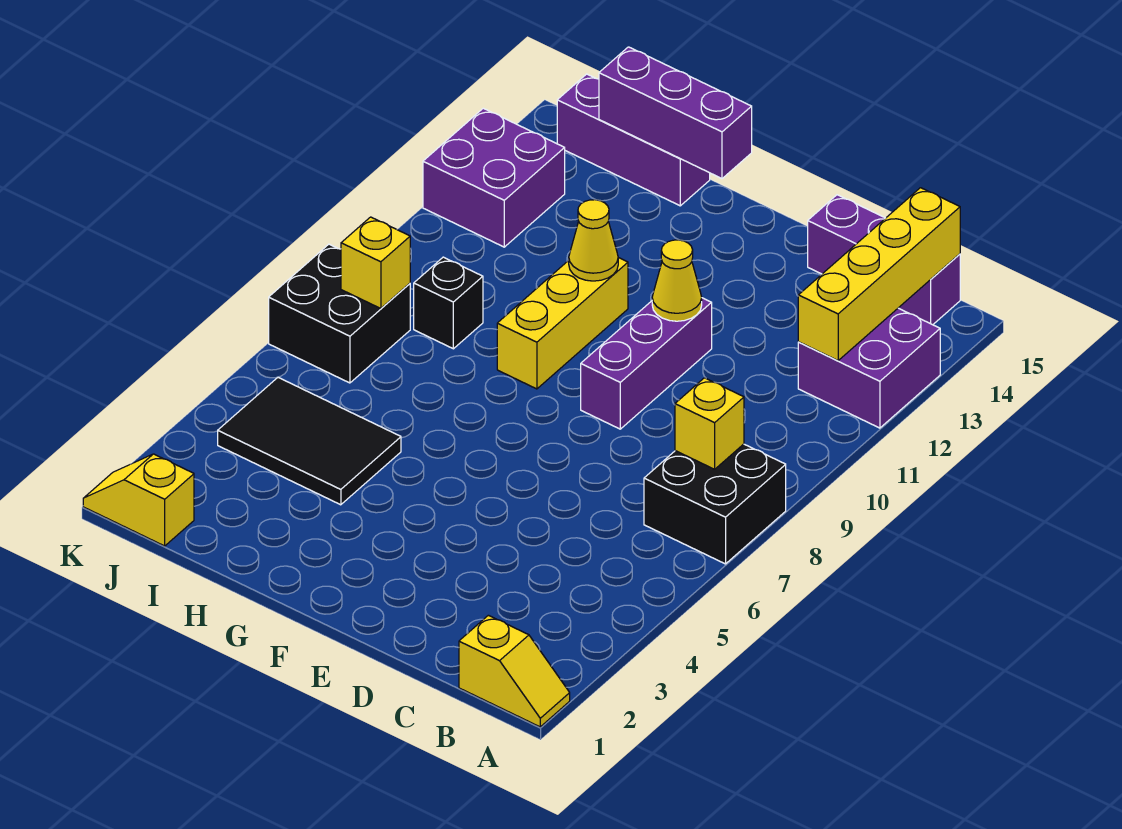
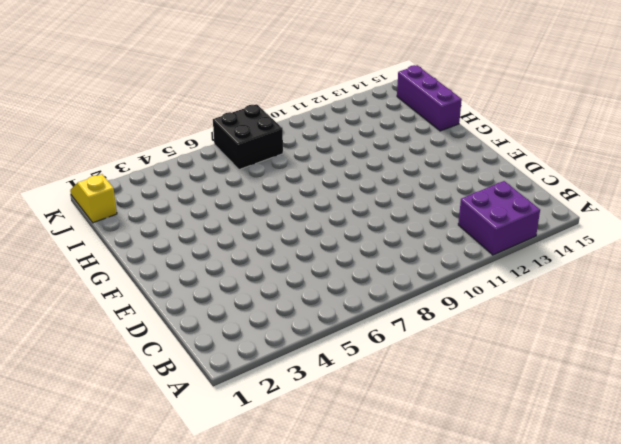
none -> yellow slope A1:B1 level 1 top B
none -> black brick A7:B8 level 1
none -> purple brick B15:D15 level 1

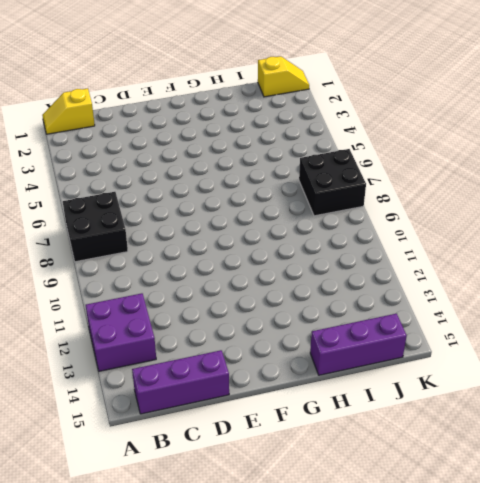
none -> purple brick E9:E11 level 1
none -> yellow brick G9:G11 level 1
none -> black tile H4:J5 level 1

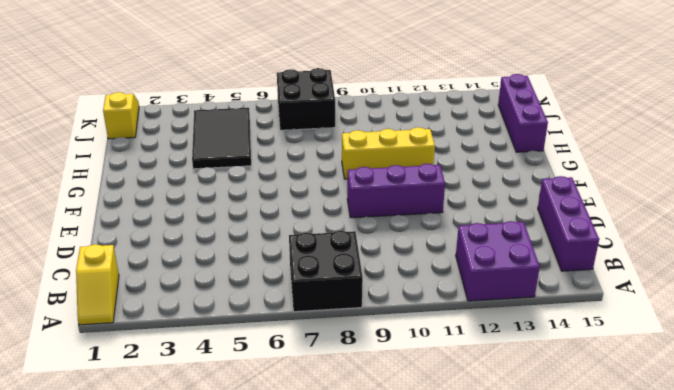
none -> black brick I9 level 1
none -> purple brick J12:K13 level 1
none -> yellow brick B8 level 2

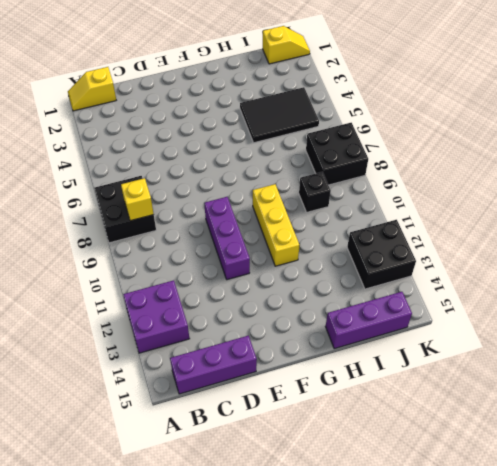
black brick J12:K13 level 1 -> purple brick J12:K13 level 1
none -> yellow brick B12:B15 level 2
none -> yellow cone E11 level 2
none -> yellow cone G11 level 2

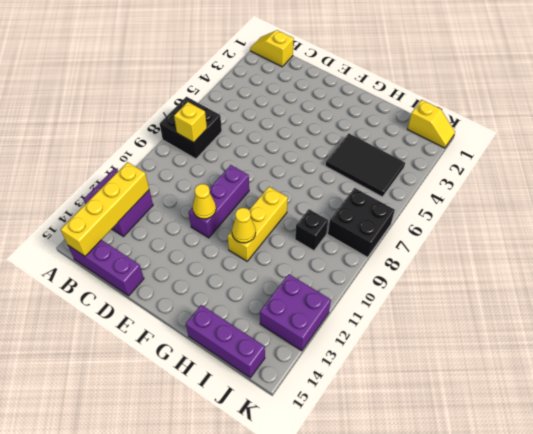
none -> purple brick G15:I15 level 2
none -> yellow brick J8 level 2

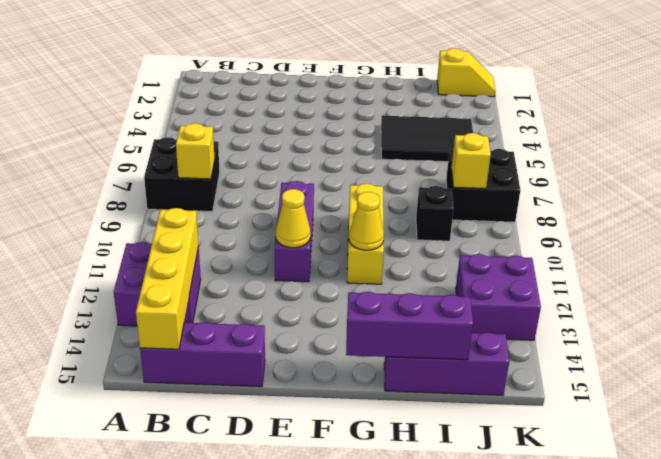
none -> yellow slope A1:B1 level 1 top B

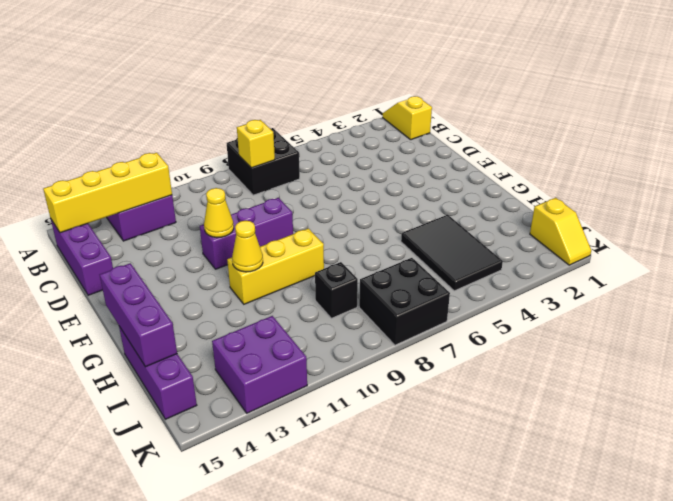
none -> yellow brick J8 level 2

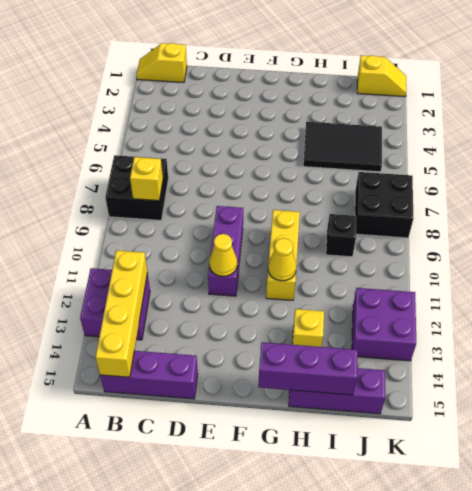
yellow brick H13 level 1 -> yellow brick J8 level 2

